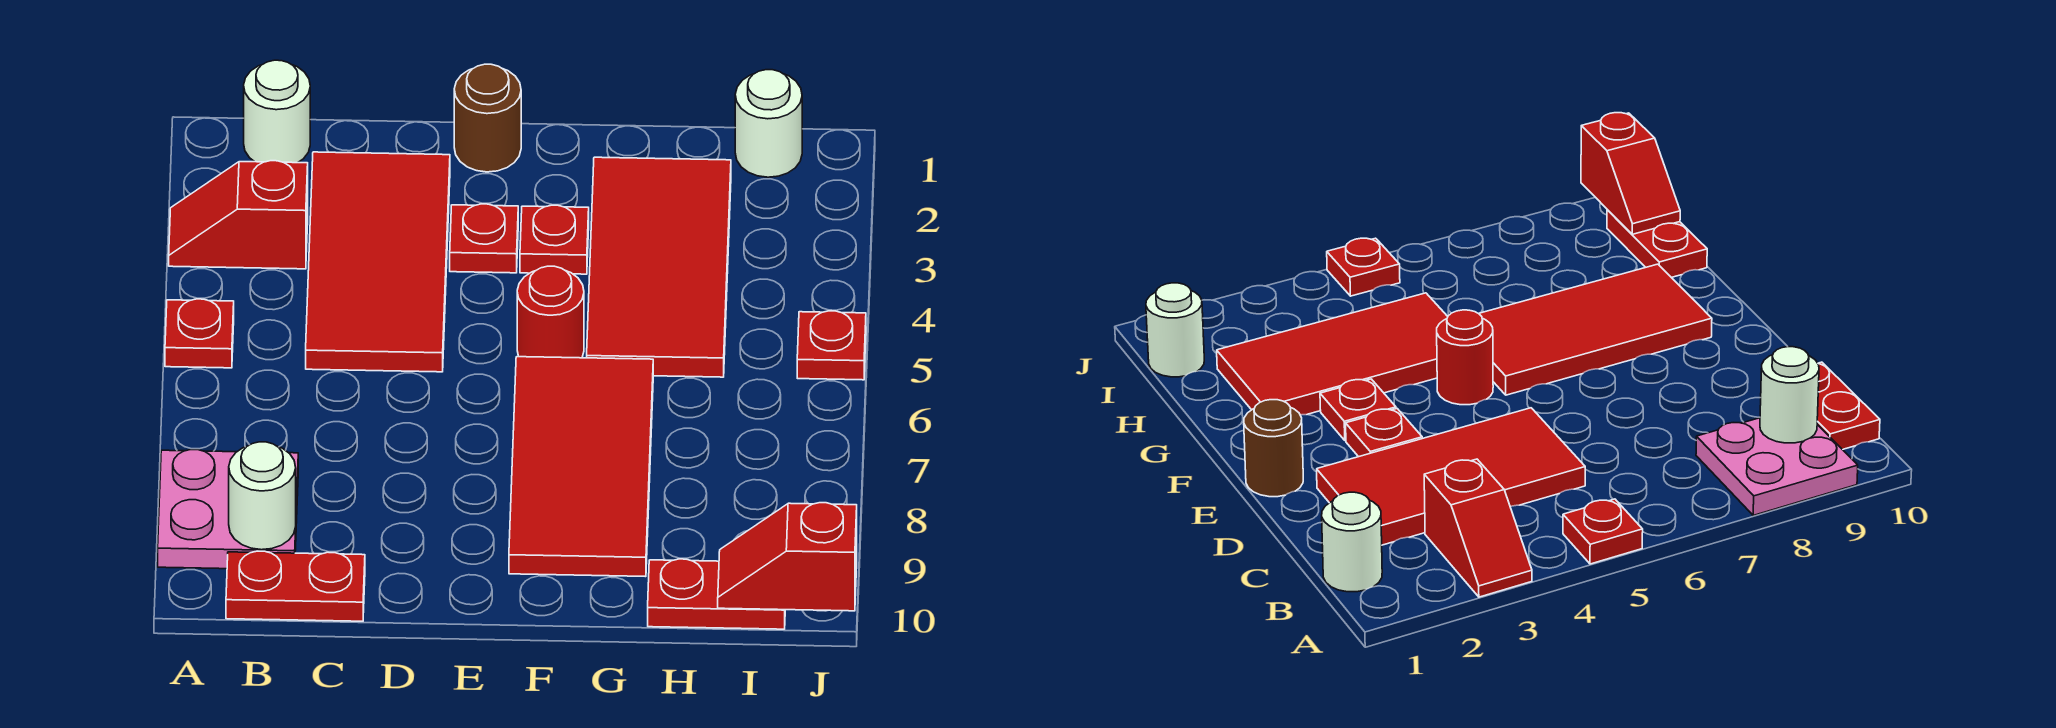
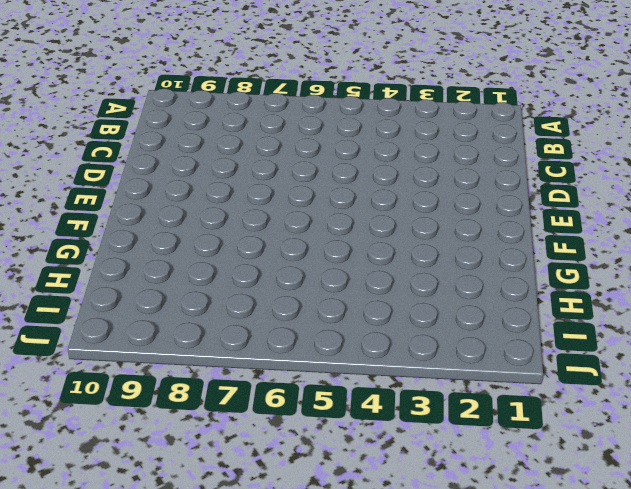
none -> red slope A3:B3 level 1 top B
none -> red plate A5 level 1
none -> pink plate A8:B9 level 1

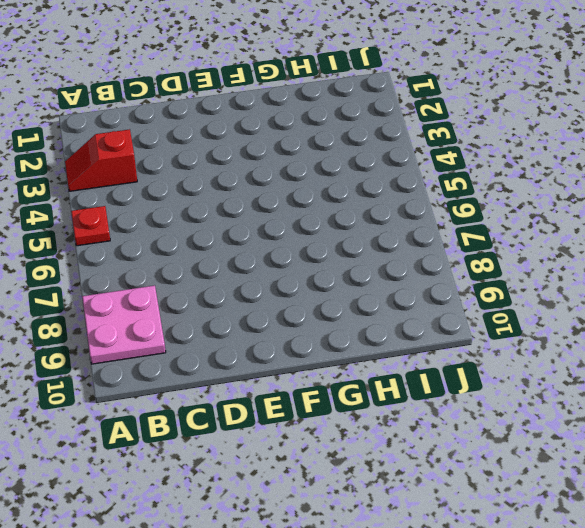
none -> white round brick B1 level 1
none -> red plate B10:C10 level 1
none -> red tile C2:D5 level 1

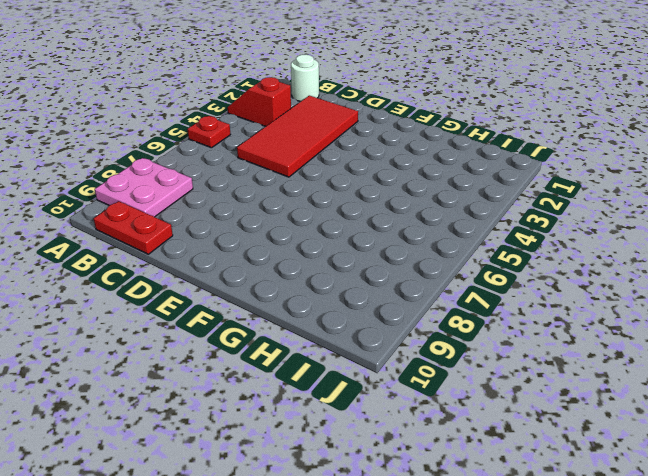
none -> brown round brick E1 level 1
none -> red plate E3 level 1
none -> red plate F3 level 1

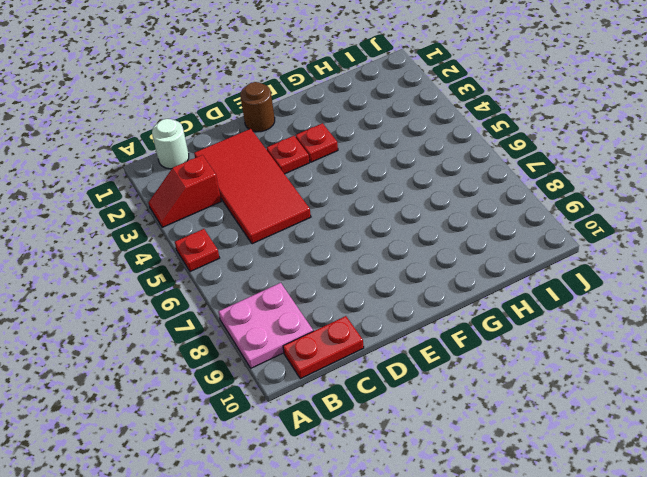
none -> red round brick F5 level 1
none -> red tile F6:G9 level 1
none -> red tile G2:H5 level 1

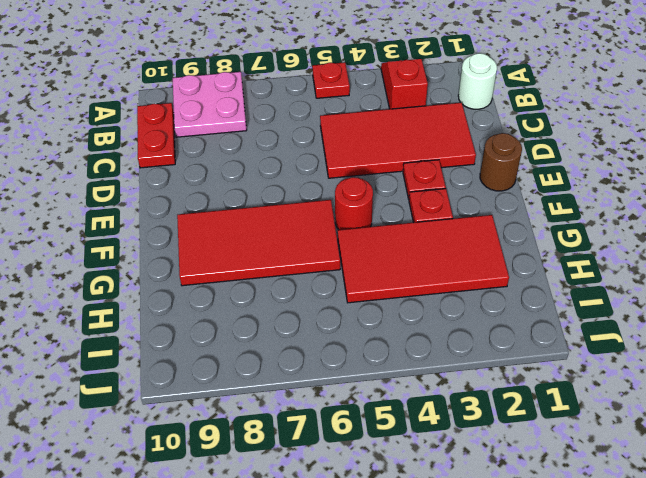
none -> red plate H10:I10 level 1
none -> white round brick I1 level 1
none -> red plate J5 level 1

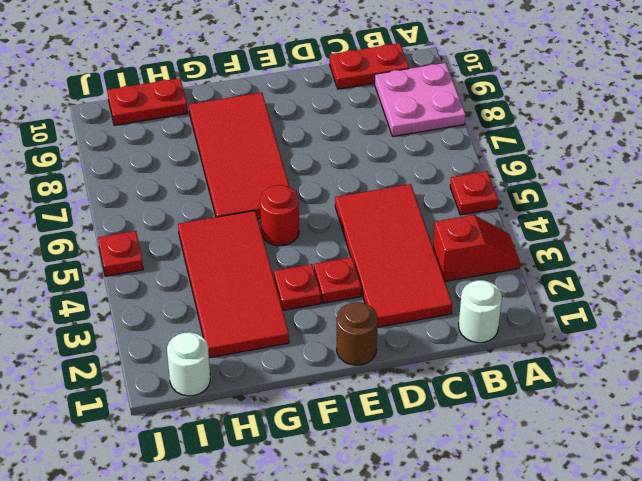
none -> white round brick B9 level 2
none -> red slope I10:J10 level 2 top J

